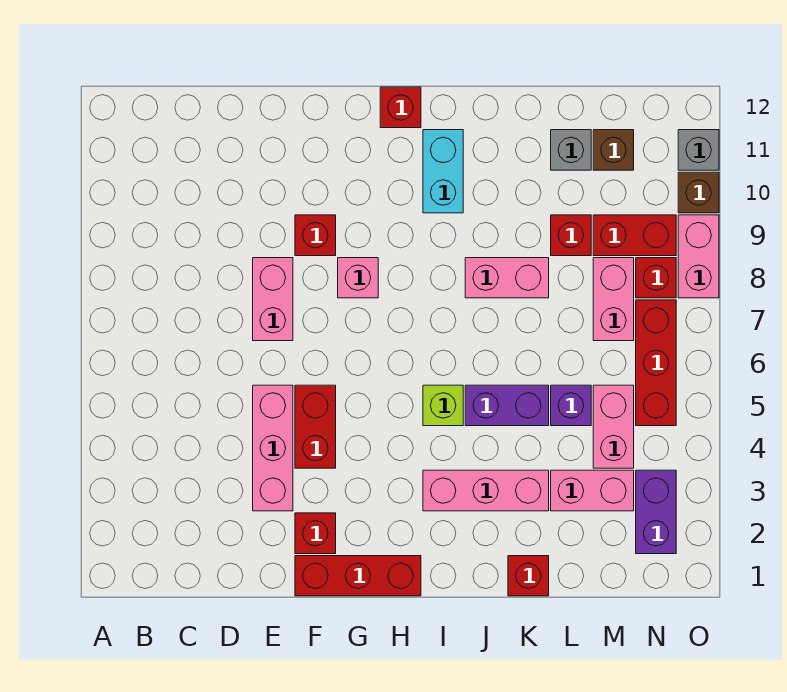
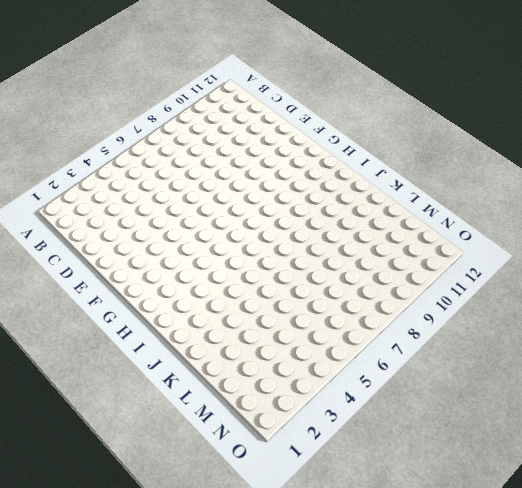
none -> pink brick E3:E5 level 1
none -> pink brick E7:E8 level 1
none -> red brick F1:H1 level 1

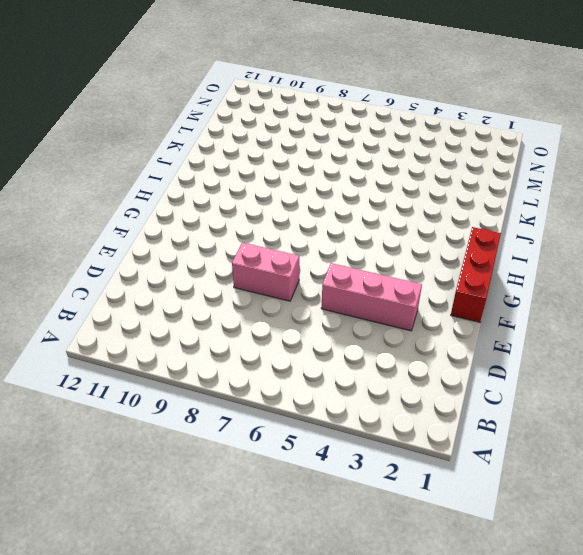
none -> red brick F2 level 1
none -> red brick F4:F5 level 1
none -> red brick F9 level 1

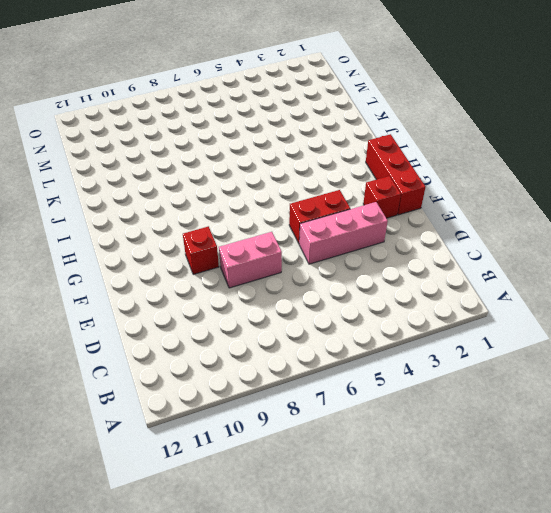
none -> pink brick G8 level 1
none -> red brick H12 level 1
none -> pink brick I3:K3 level 1

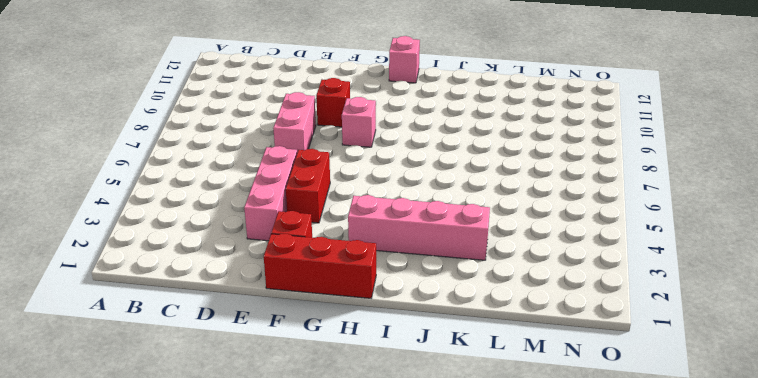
pink brick H3:K3 level 1 -> pink brick I3:K3 level 1
pink brick H12 level 1 -> red brick H12 level 1
none -> lime brick I5 level 1
none -> cyan brick I10:I11 level 1
none -> purple brick J5:K5 level 1

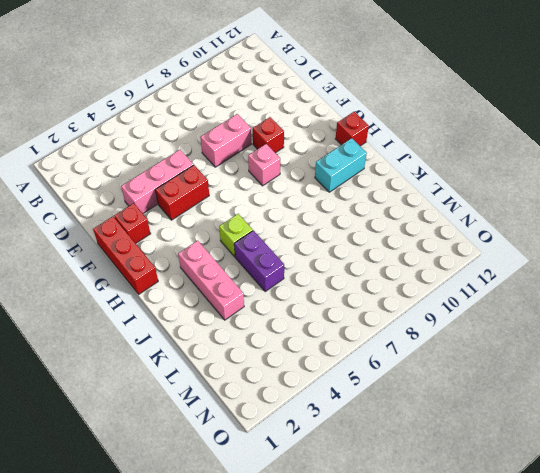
none -> pink brick J8:K8 level 1
none -> red brick K1 level 1
none -> pink brick L3:M3 level 1

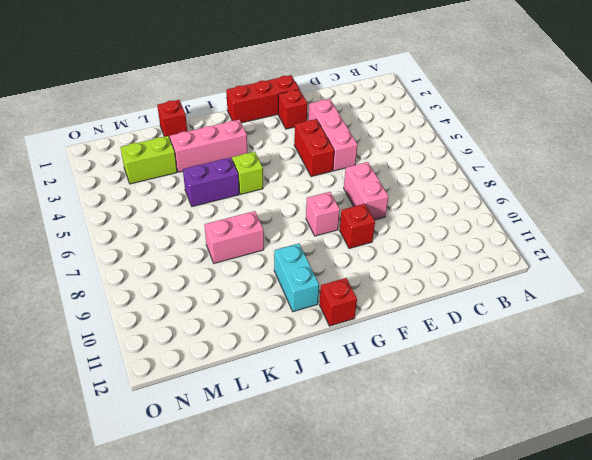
lime brick L3:M3 level 1 -> pink brick L3:M3 level 1
none -> purple brick L5 level 1
none -> red brick L9 level 1
none -> grey brick L11 level 1

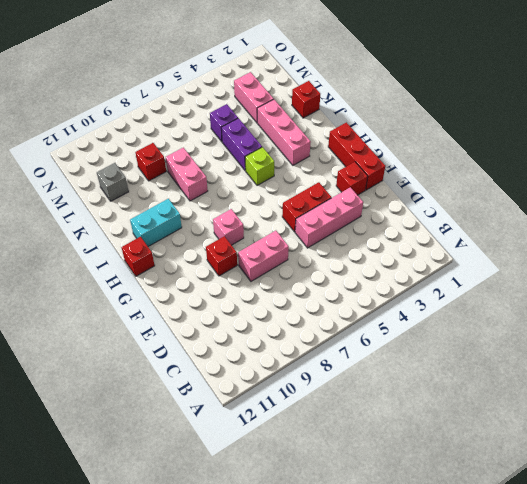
none -> pink brick M4:M5 level 1
none -> pink brick M7:M8 level 1
none -> red brick M9:N9 level 1

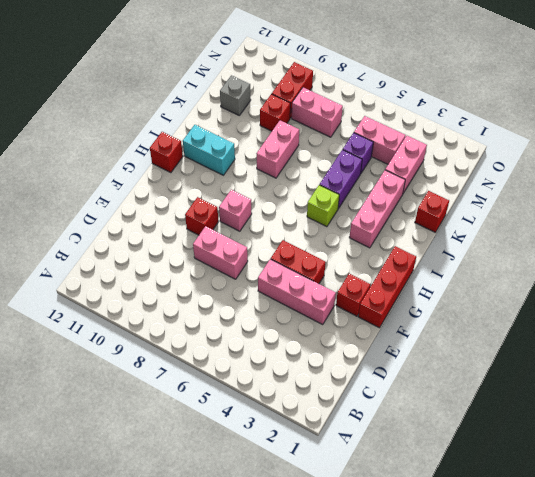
none -> brown brick M11 level 1
none -> purple brick N2:N3 level 1
none -> red brick N5:N7 level 1

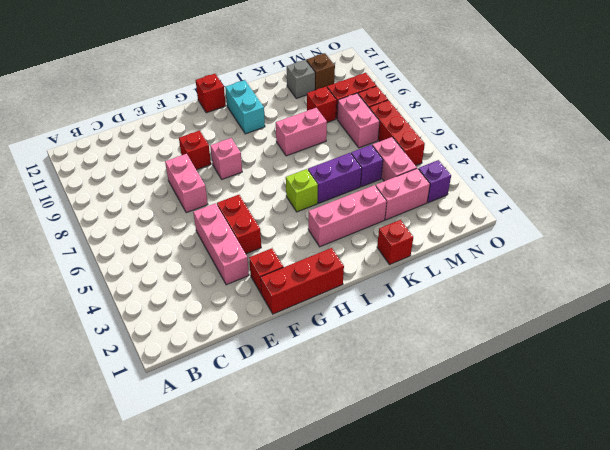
purple brick N3 level 1 -> purple brick N2:N3 level 1
none -> pink brick O8:O9 level 1
none -> brown brick O10 level 1
none -> grey brick O11 level 1

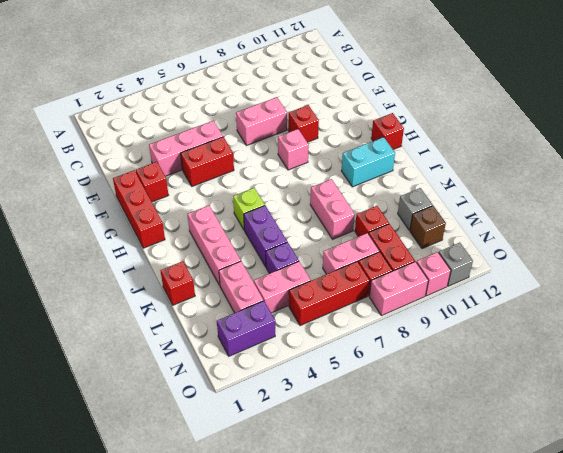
pink brick O10 level 1 -> brown brick O10 level 1

